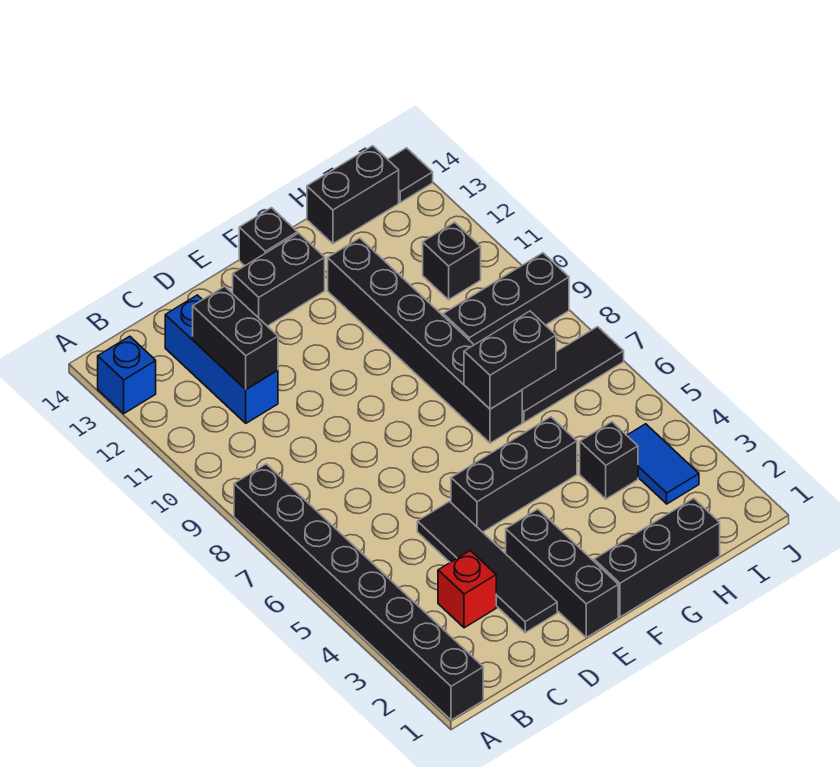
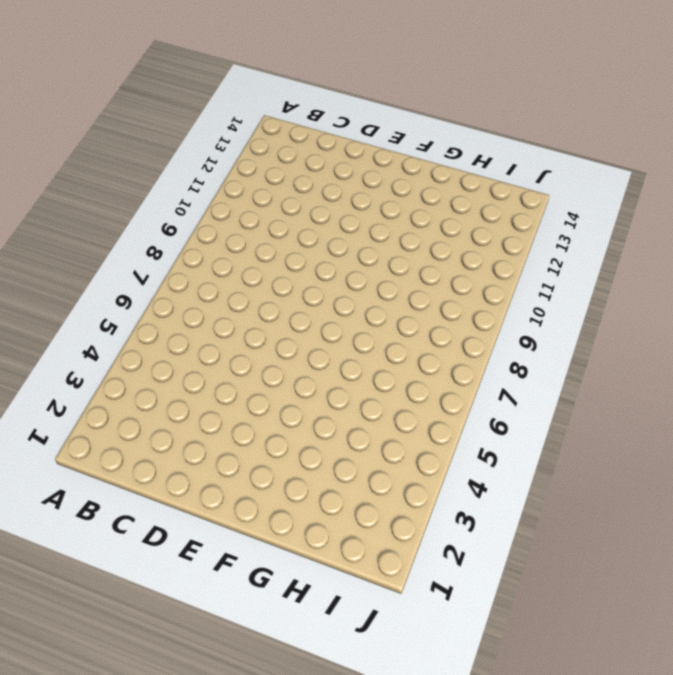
none -> black brick A1:A8 level 1
none -> blue brick A13 level 1
none -> red brick C3 level 1

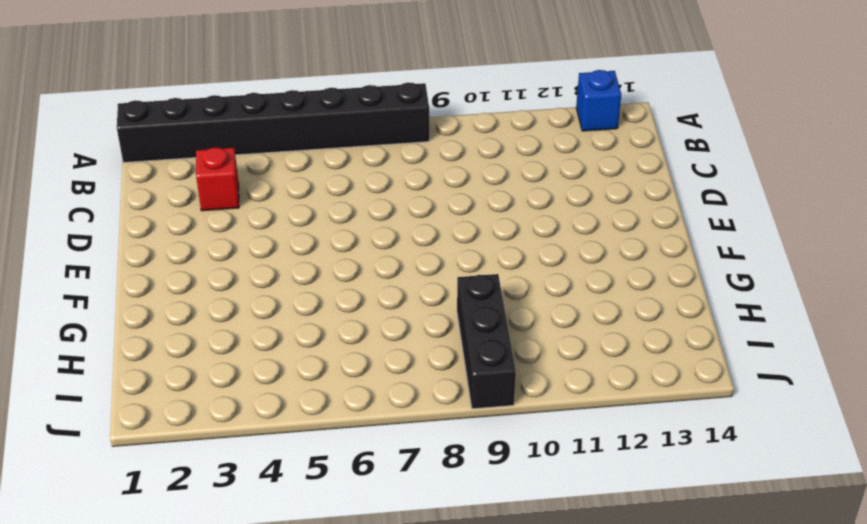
none -> blue brick C11:C13 level 1
none -> black tile D2:D5 level 1
none -> black brick E1:E3 level 1

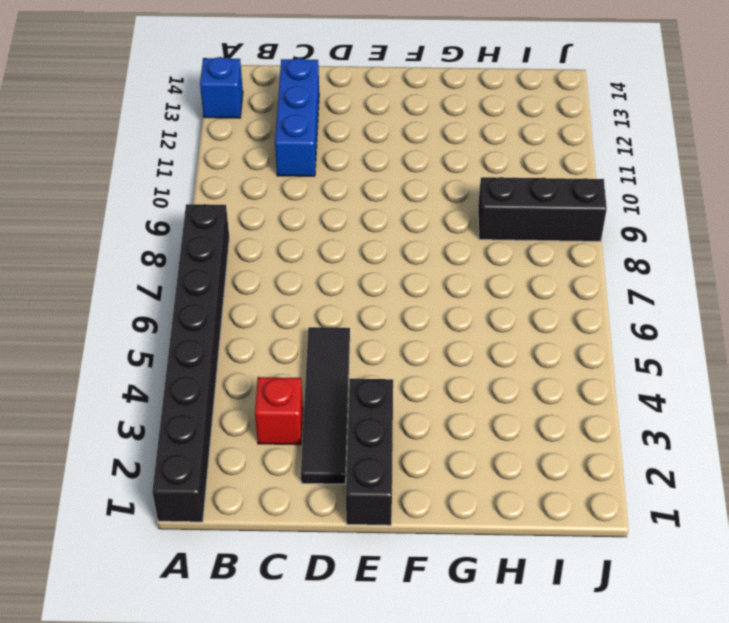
none -> black brick E5:G5 level 1
none -> black brick E13:F13 level 1
none -> black brick F1:H1 level 1

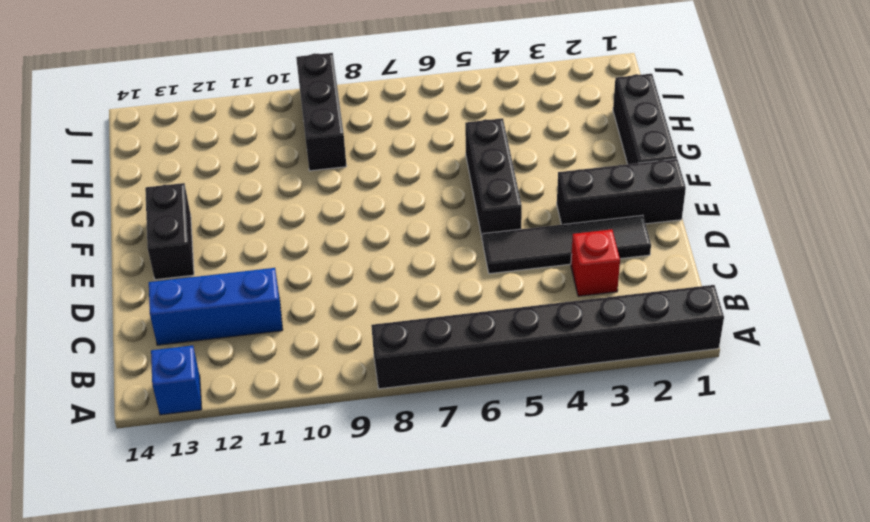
none -> black brick F14 level 1
none -> black brick G7:G12 level 1
none -> black brick H4 level 1

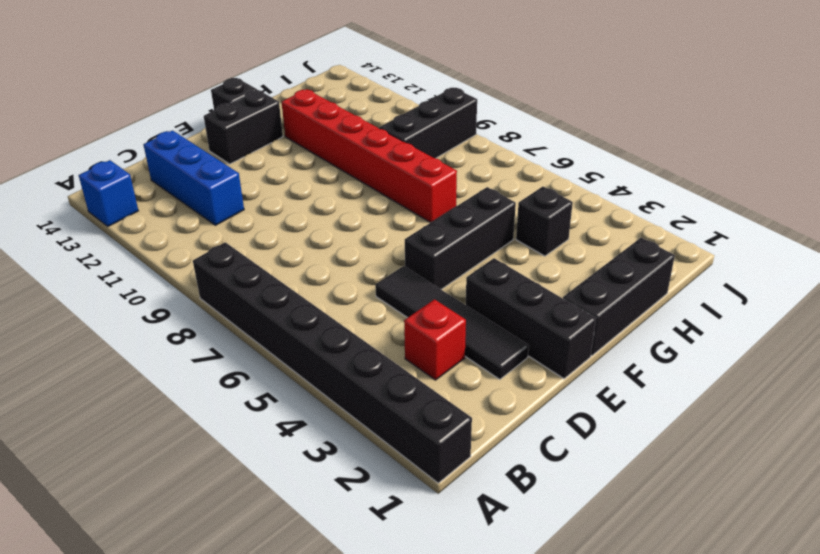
red brick G7:G12 level 1 -> black brick G7:G12 level 1
none -> black tile H7:J7 level 1
none -> black brick H14:I14 level 1
none -> blue tile I3:I4 level 1

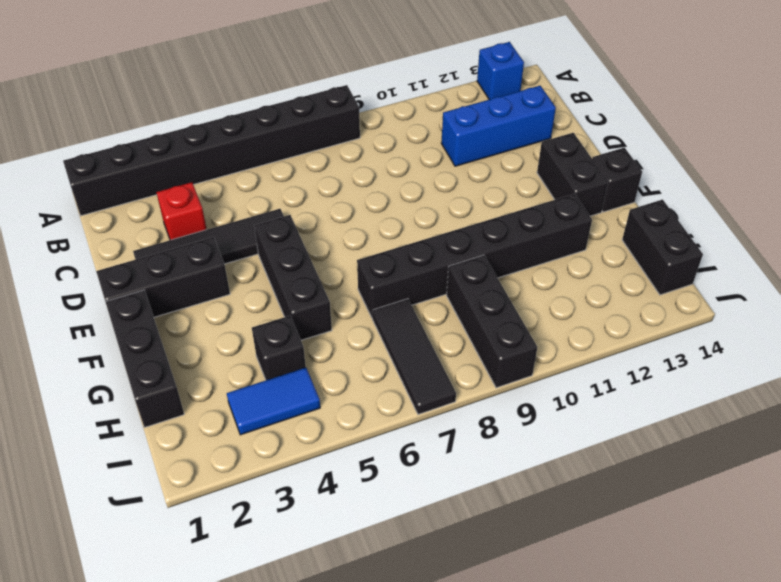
none -> black brick I11 level 1
none -> black tile J14 level 1
none -> black brick C11:C12 level 2

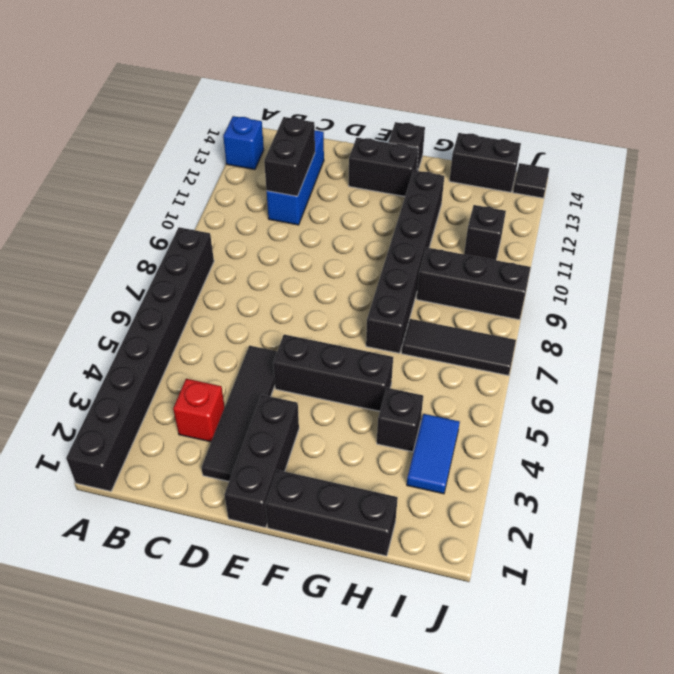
none -> black brick G7:H7 level 2

